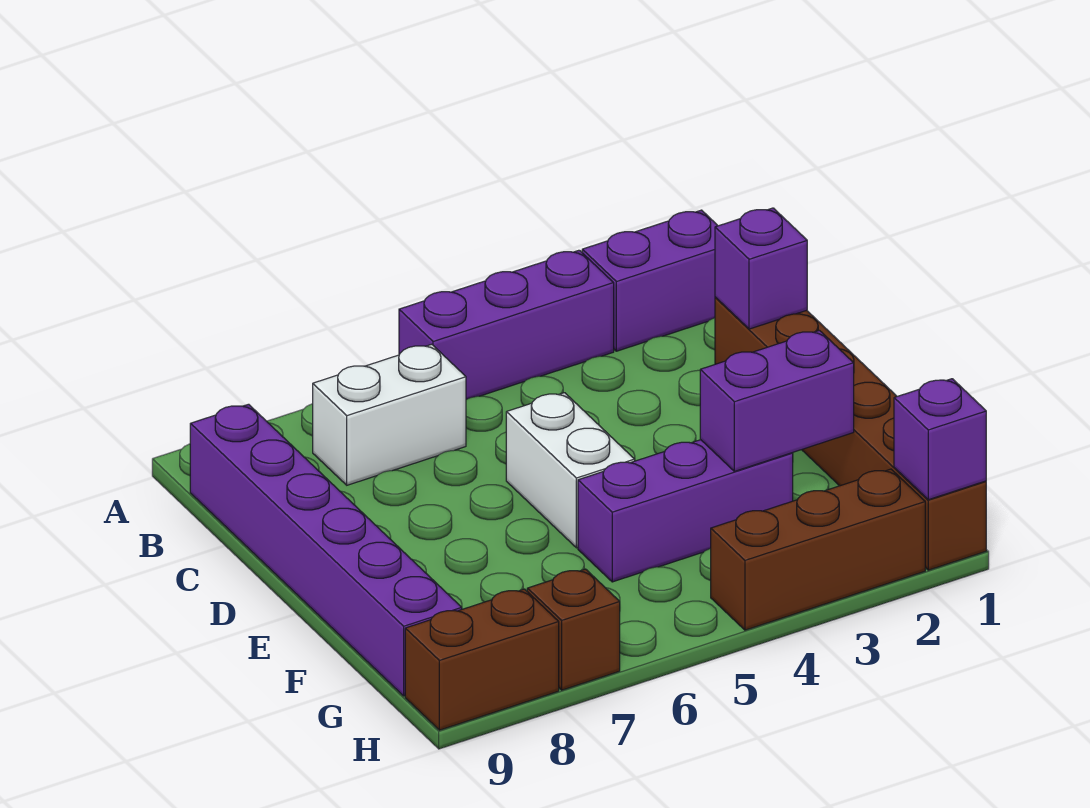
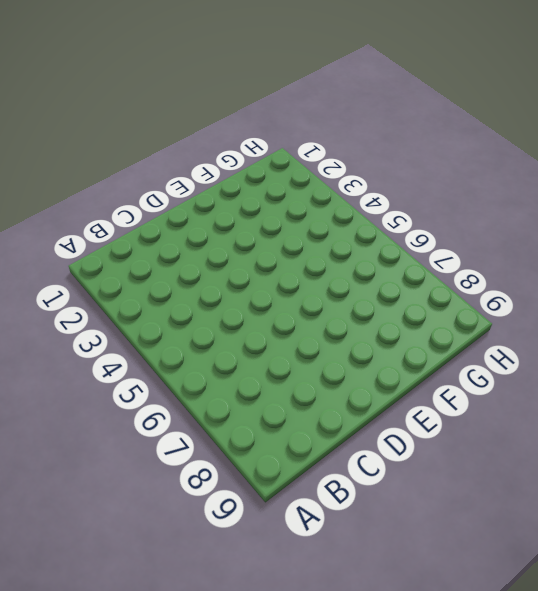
none -> purple brick A1:A2 level 1
none -> purple brick A3:A5 level 1
none -> white brick B6:B7 level 1

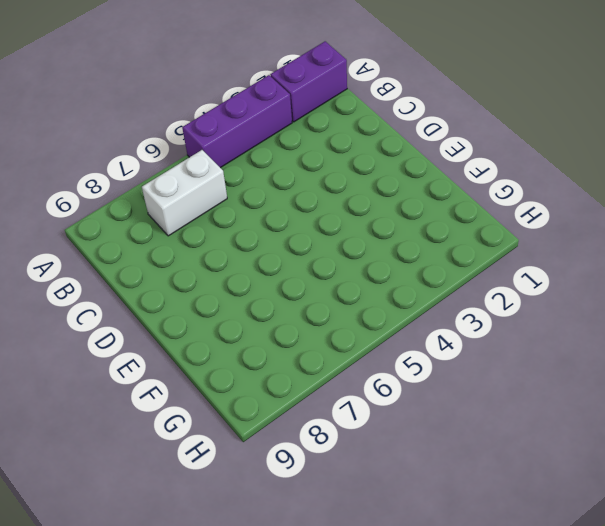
none -> purple brick B9:G9 level 1
none -> brown brick C1:H1 level 1
none -> white brick D5:E5 level 1

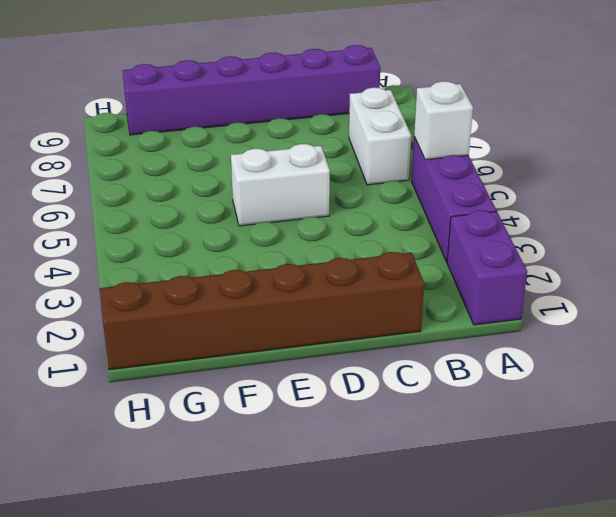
white brick A5 level 2 -> none
none -> purple brick F3:F5 level 1
none -> brown brick H2:H4 level 1
none -> brown brick H7 level 1

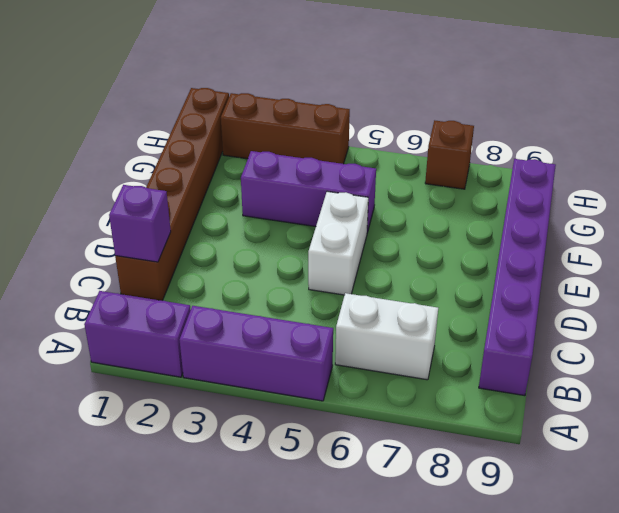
none -> brown brick H8:H9 level 1
none -> purple brick F2:F3 level 2
none -> purple brick H1 level 2

